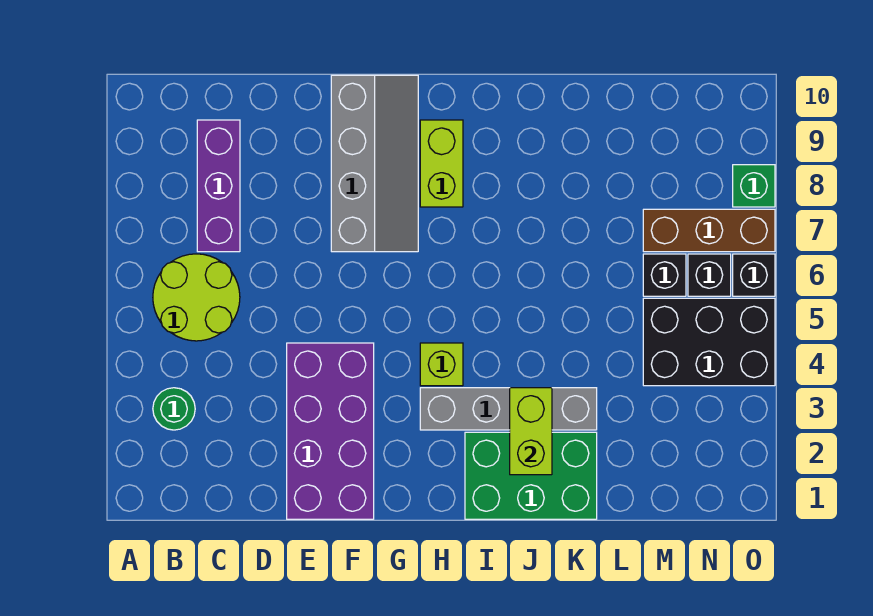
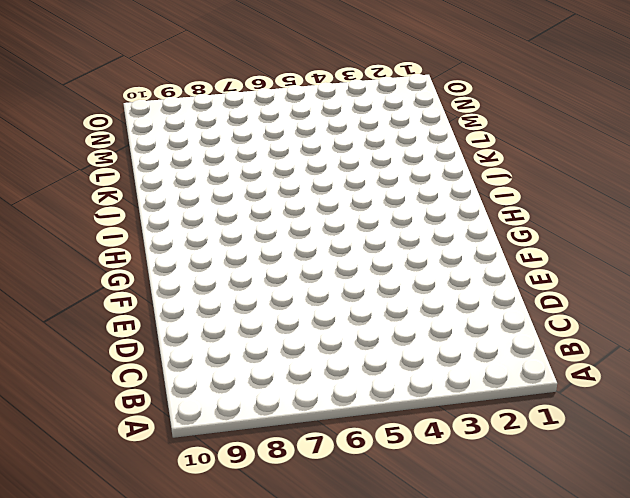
none -> green round brick B3 level 1
none -> lime round brick B5:C6 level 1
none -> purple brick C7:C9 level 1

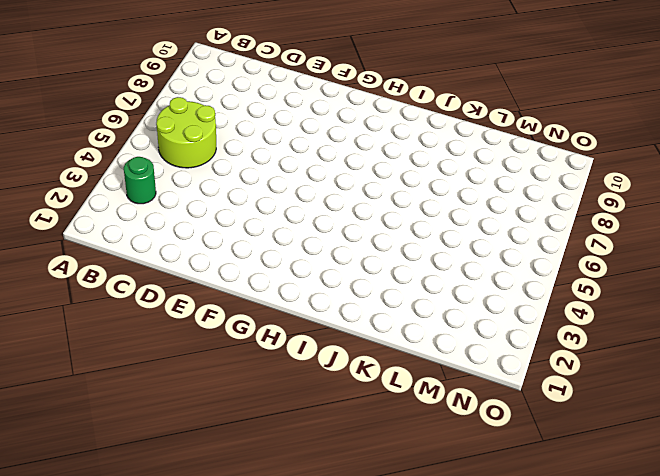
none -> purple brick C7:C9 level 1
none -> purple brick E1:F4 level 1
none -> grey slope F7:G10 level 1 top F

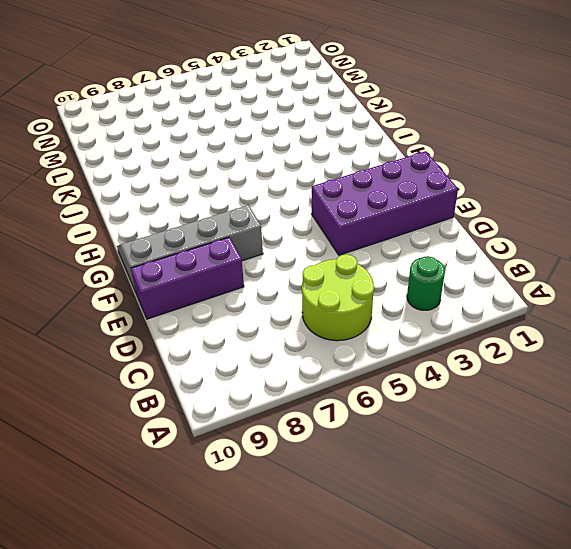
purple brick E8:E10 level 1 -> purple brick C7:C9 level 1
none -> grey brick H3:K3 level 1
none -> lime brick H4 level 1
none -> lime brick H8:H9 level 1

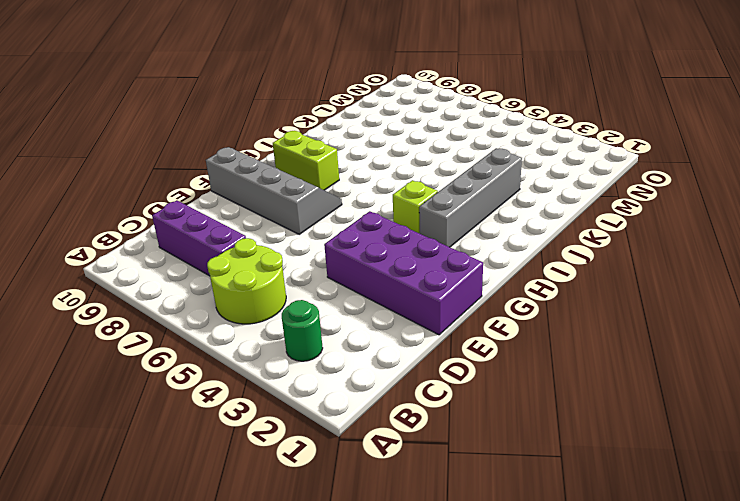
none -> green brick I1:K2 level 1
none -> black brick M4:O5 level 1
none -> black brick M6 level 1

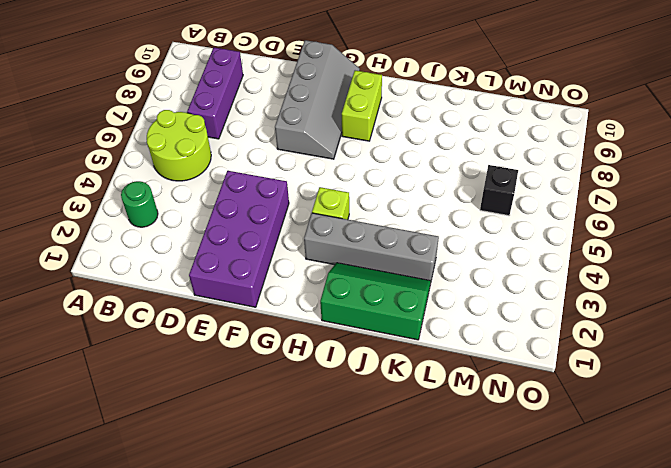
green slope I1:K2 level 1 top 1 -> green brick I1:K2 level 1
none -> black brick M4:O5 level 1
none -> brown brick M7:O7 level 1
none -> black brick N6 level 1

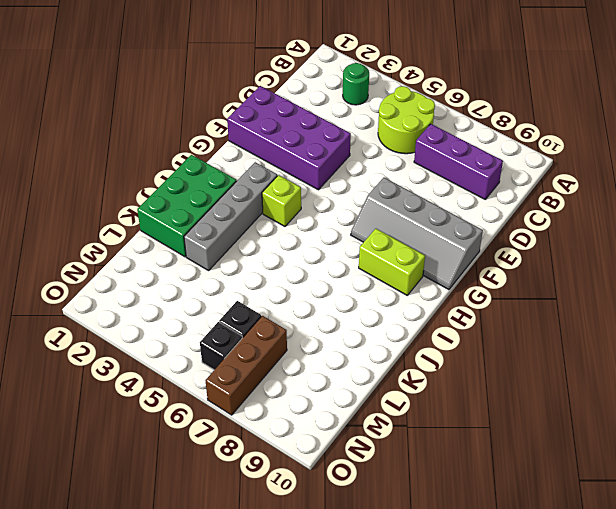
none -> black brick M4:O5 level 1
none -> black brick O6 level 1
none -> green brick O8 level 1

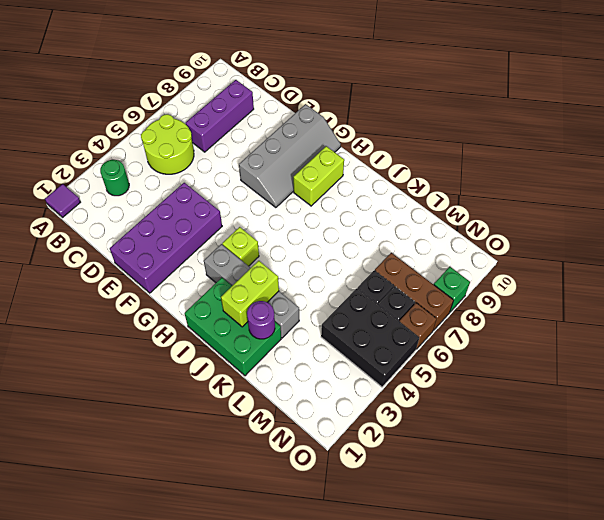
purple tile A1 level 1 -> none
purple round brick K2 level 2 -> none
brown brick O6 level 1 -> black brick O6 level 1

